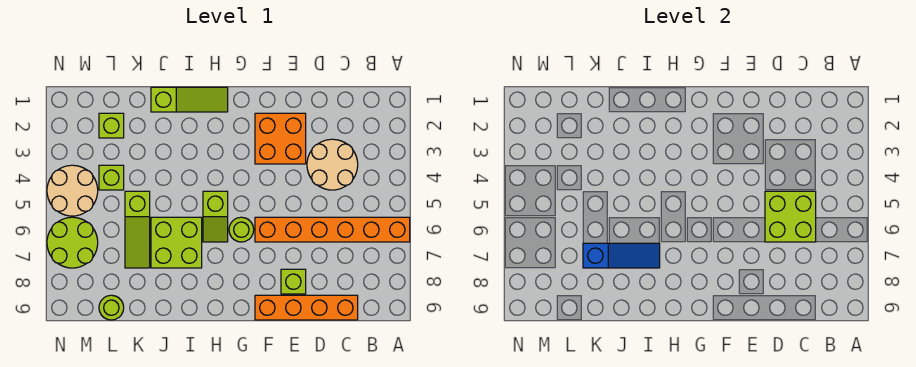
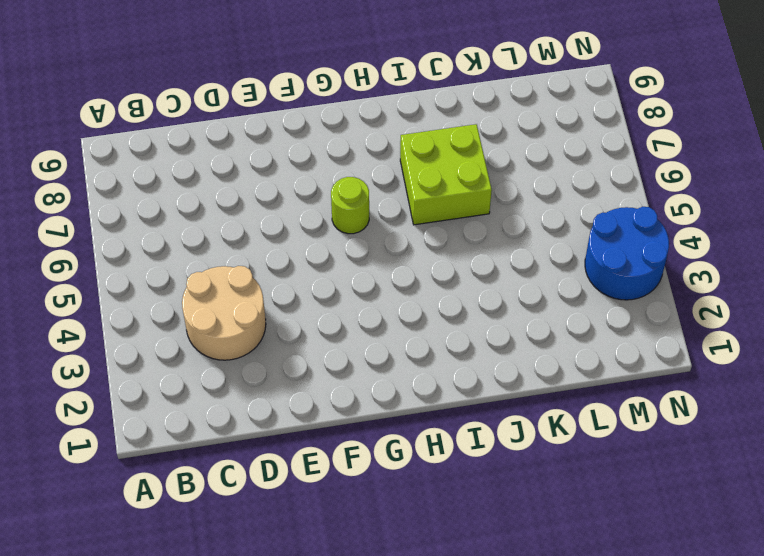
blue round brick M3:N4 level 1 -> tan round brick M4:N5 level 1
none -> orange brick A6:F6 level 1
none -> orange brick C9:F9 level 1
none -> orange brick E2:F3 level 1

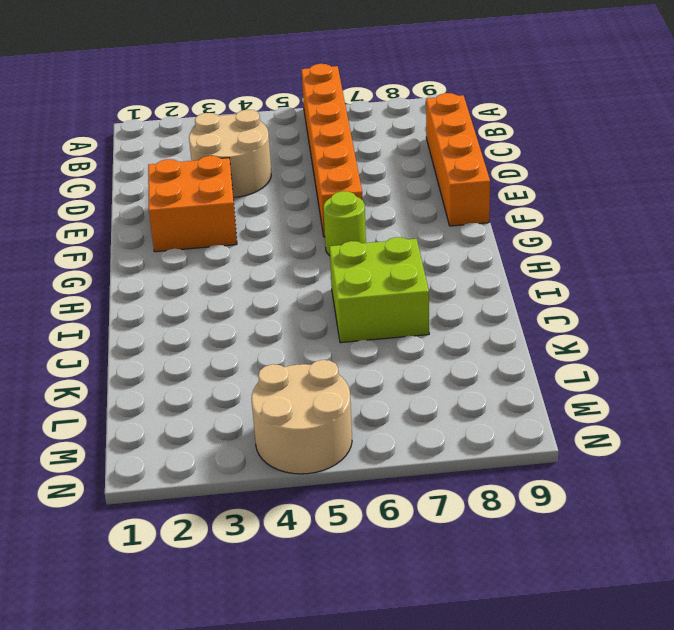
none -> lime brick E8 level 1
none -> lime slope H1:J1 level 1 top J
none -> lime slope H5:H6 level 1 top 5

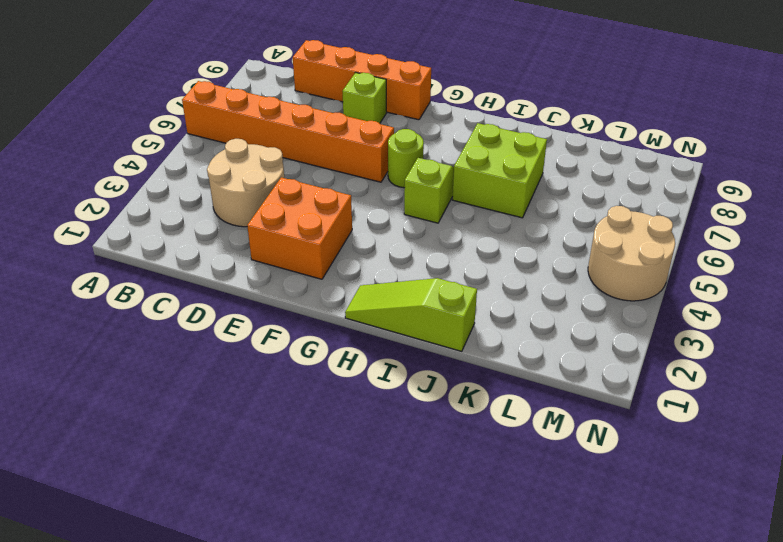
none -> lime slope K5:K7 level 1 top 5
none -> lime brick L2 level 1
none -> lime brick L4 level 1

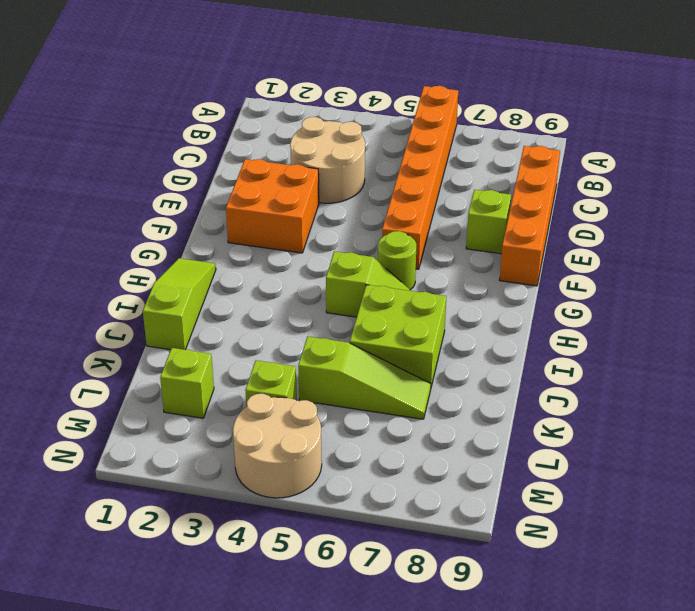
none -> lime round brick L9 level 1
none -> lime round brick M6:N7 level 1
none -> lime brick C5:D6 level 2

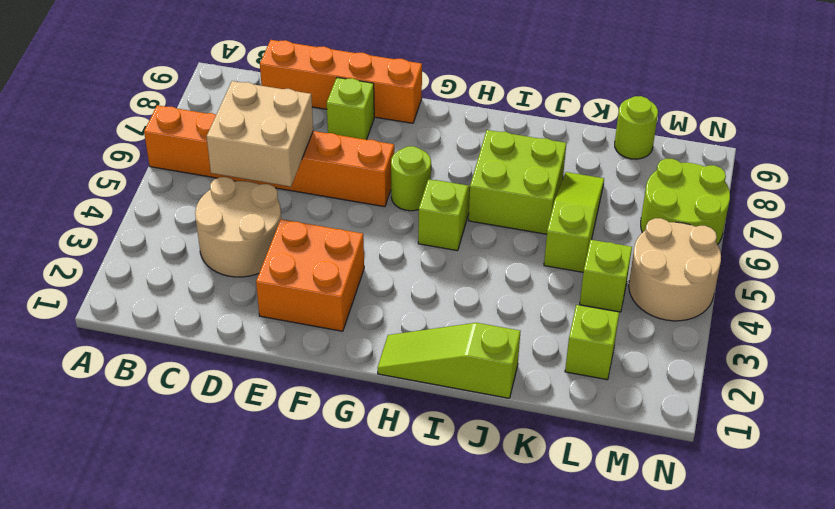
tan brick C5:D6 level 2 -> lime brick C5:D6 level 2
none -> blue slope I7:K7 level 2 top K

